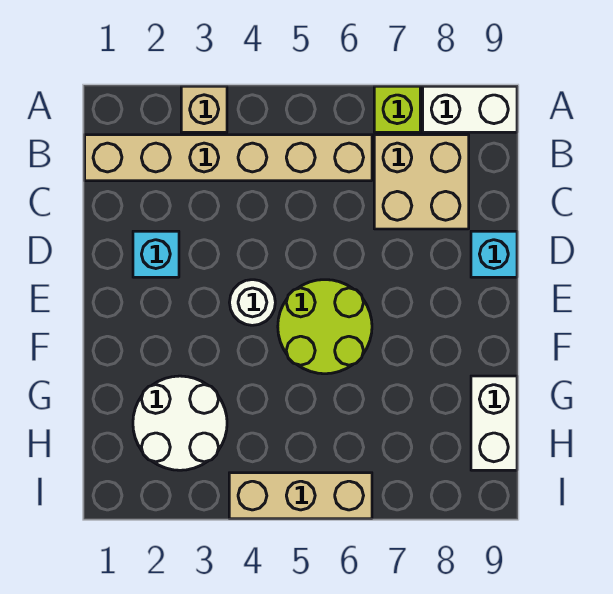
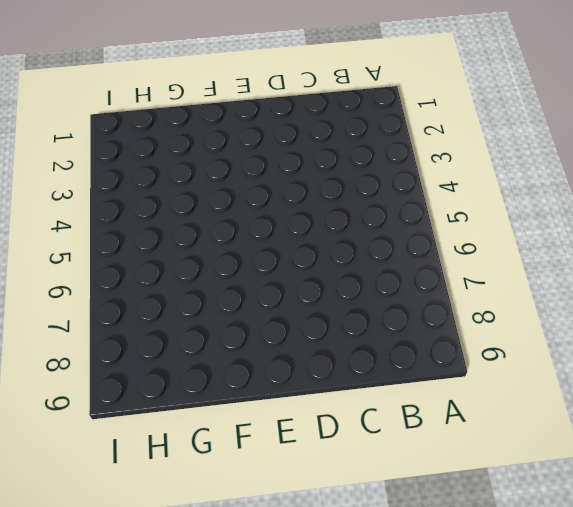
none -> tan brick A3 level 1
none -> lime brick A7 level 1
none -> white brick A8:A9 level 1

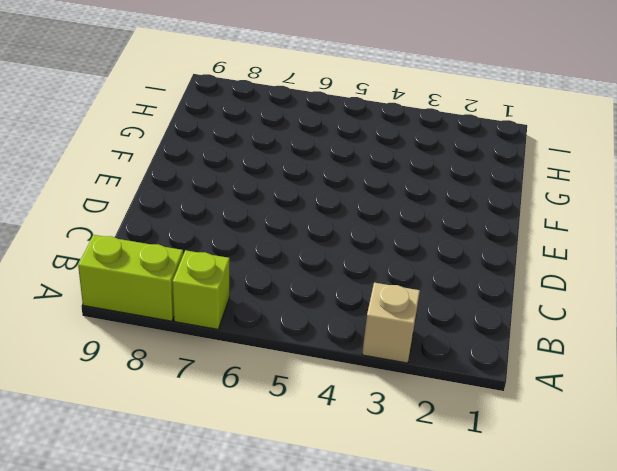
lime brick A8:A9 level 1 -> white brick A8:A9 level 1
none -> tan brick B1:B6 level 1
none -> tan brick B7:C8 level 1
none -> cyan brick D2 level 1

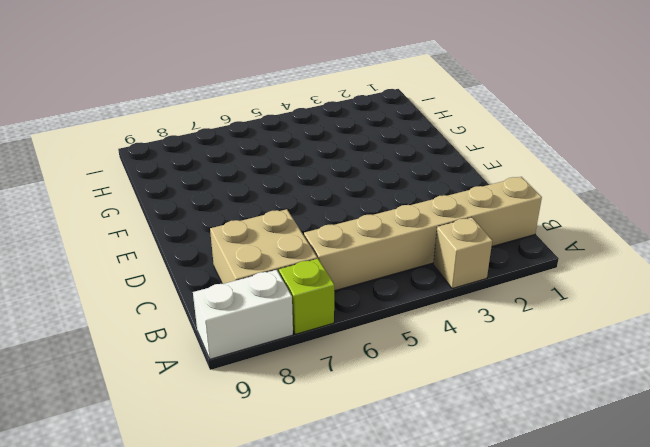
none -> cyan brick D2 level 1
none -> cyan brick D9 level 1
none -> white round brick E4 level 1

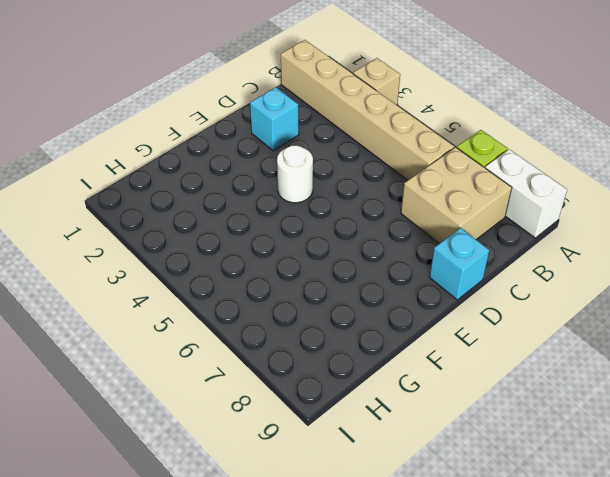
none -> lime round brick E5:F6 level 1
none -> white round brick G2:H3 level 1
none -> white brick G9:H9 level 1

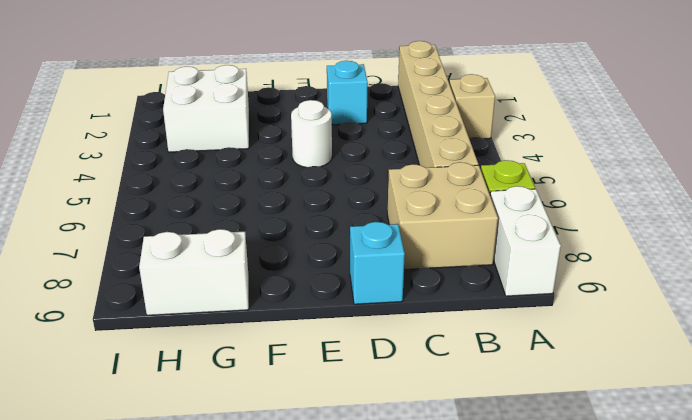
white brick G2:H3 level 1 -> white round brick G2:H3 level 1
none -> lime round brick E5:F6 level 1
none -> tan brick I4:I6 level 1

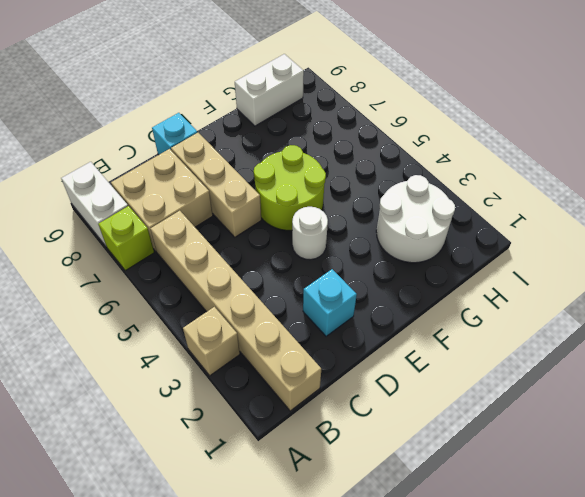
tan brick D6:D8 level 1 -> tan brick I4:I6 level 1

